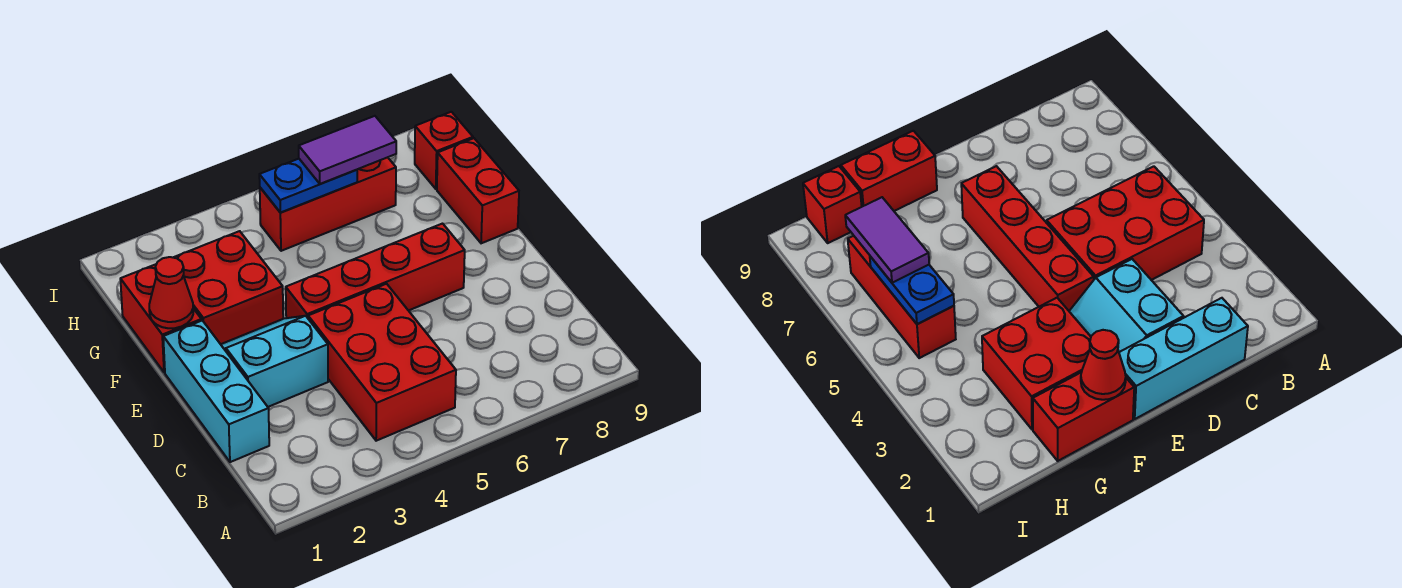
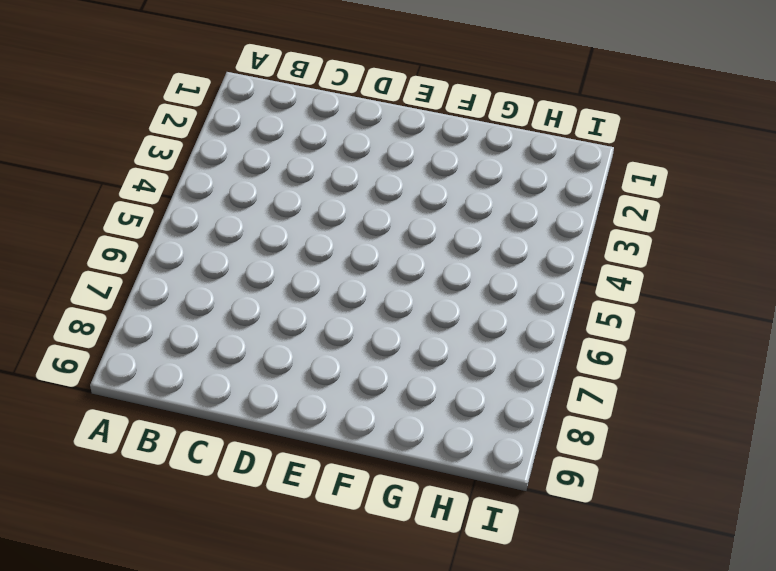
none -> red brick B4:D5 level 1
none -> cyan brick C1:E1 level 1
none -> cyan slope D2:E3 level 1 top D

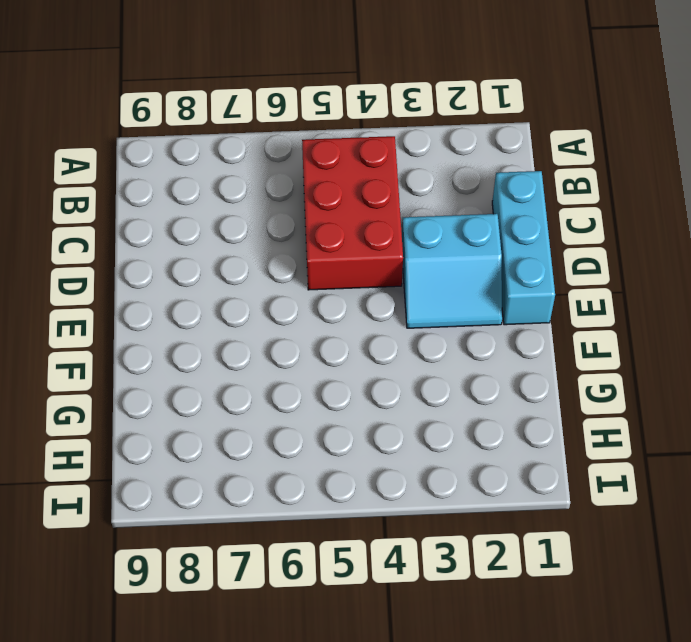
none -> red brick E4:E7 level 1
none -> red brick F1:G1 level 1
none -> red brick F2:G3 level 1

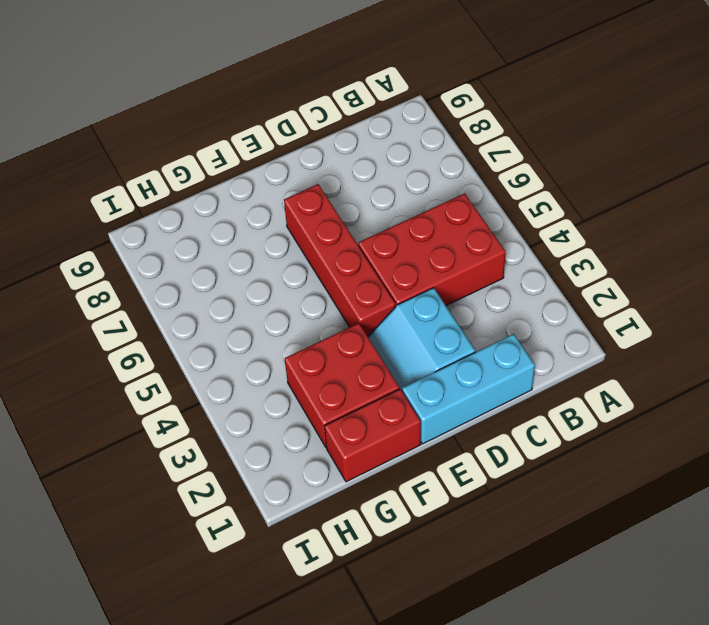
none -> red brick F9:G9 level 1
none -> red brick H5:H7 level 1
none -> red brick H9 level 1

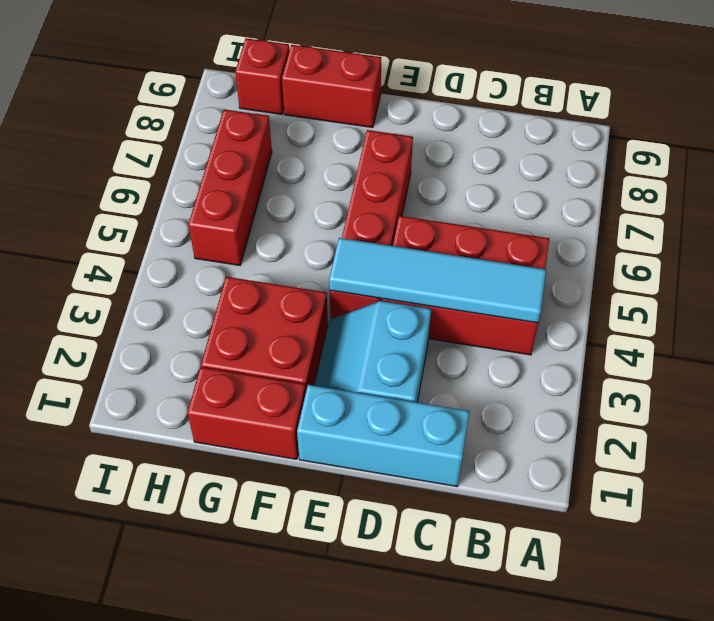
cyan tile B4:E4 level 2 -> none
none -> red cone F1 level 2
none -> blue plate H5:H6 level 2
none -> purple tile H6:H7 level 3

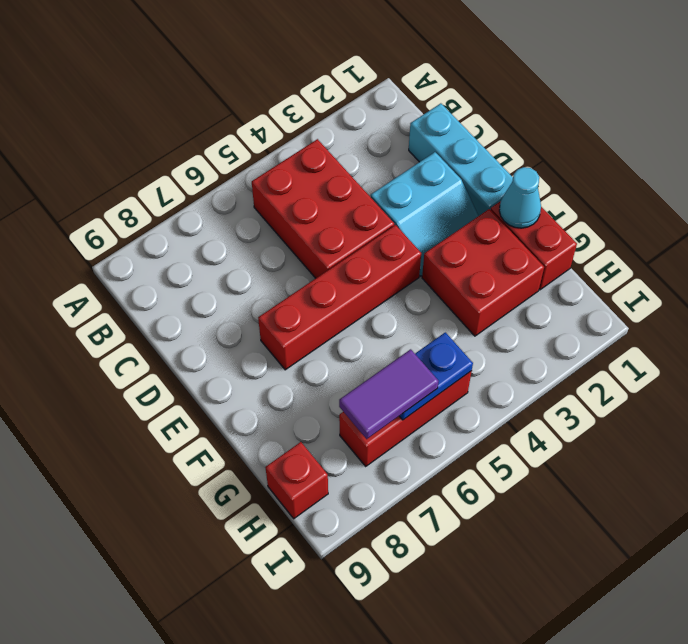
cyan cone F1 level 2 -> red cone F1 level 2
none -> red brick F9:G9 level 1

